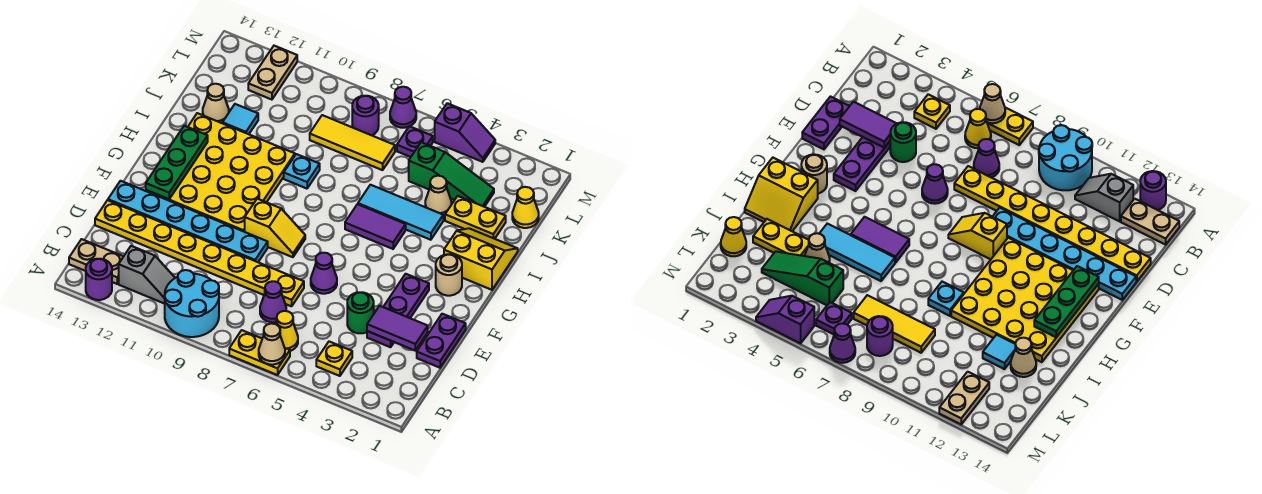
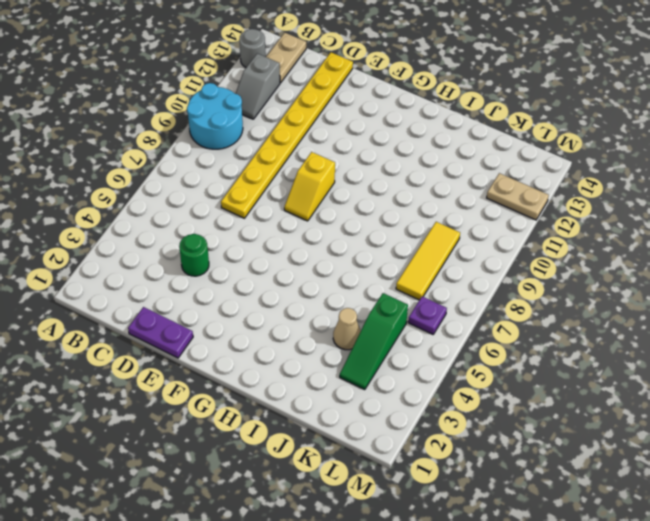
grey round brick A13 level 1 -> purple round brick A13 level 1
none -> yellow plate A6:A7 level 1
none -> yellow plate B4 level 1
none -> yellow cone B6 level 1
none -> purple cone C7 level 1

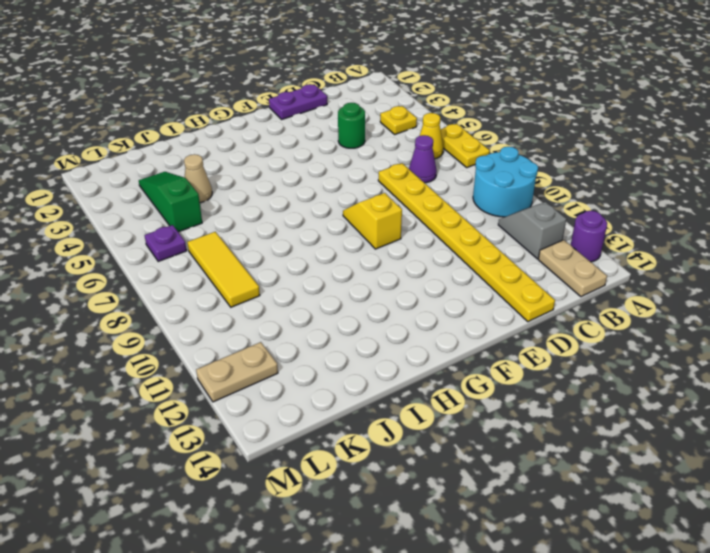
none -> purple plate D3:F3 level 1
none -> purple cone E6 level 1
none -> cyan plate E9:E14 level 1
none -> yellow plate F10:I13 level 1

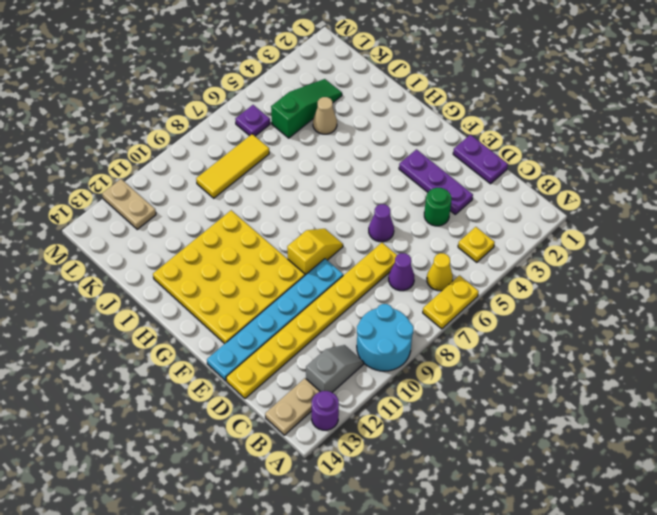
none -> tan round brick G2 level 1
none -> yellow slope H1:I2 level 1 top H
none -> purple tile H5:H6 level 1
none -> cyan tile I4:I6 level 1

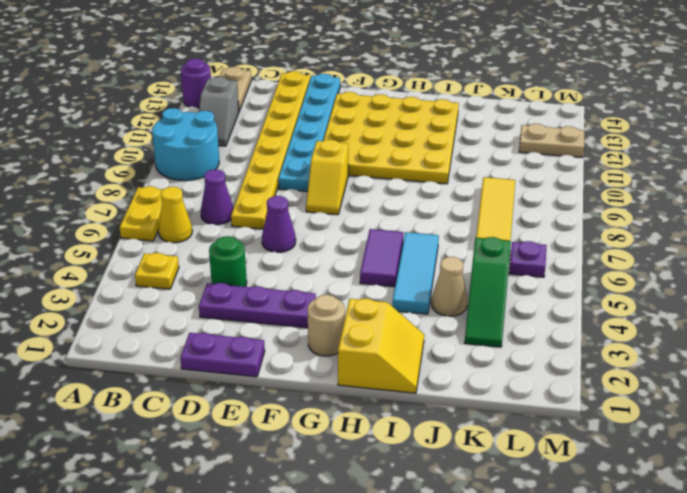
none -> cyan plate I9 level 1
none -> yellow plate J2:J3 level 1
none -> cyan tile J12 level 1
none -> tan cone J13 level 1

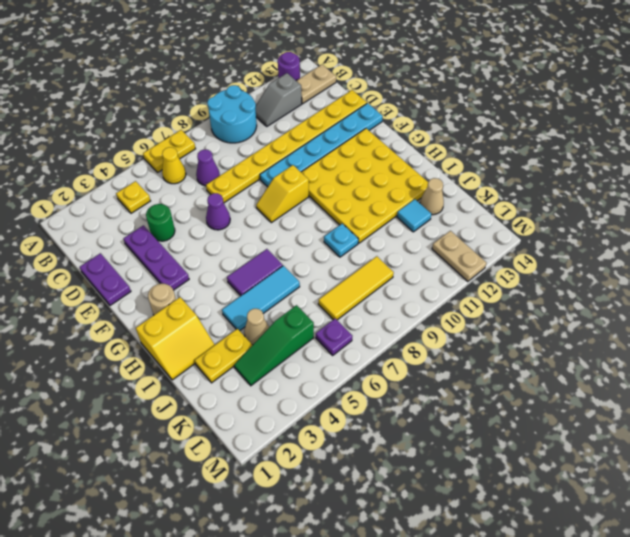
none -> yellow cone K1 level 1
none -> purple round brick L8 level 1
none -> purple slope M4:M5 level 1 top 5
none -> purple cone M7 level 1

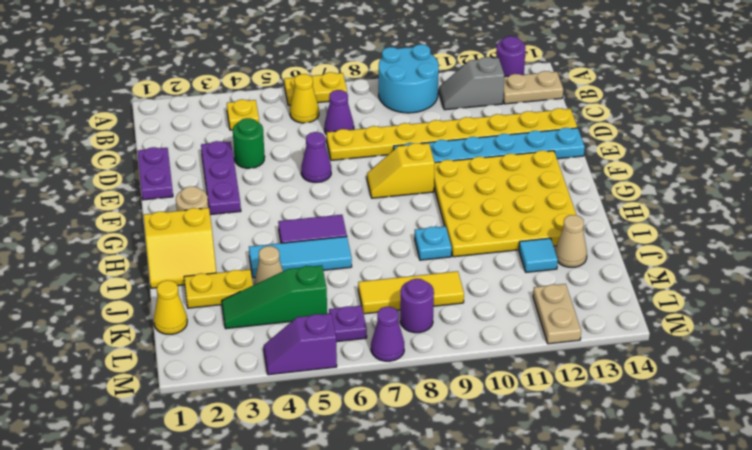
none -> tan cone A6 level 2
none -> purple tile D2:D3 level 2
none -> green plate F13:H13 level 2

